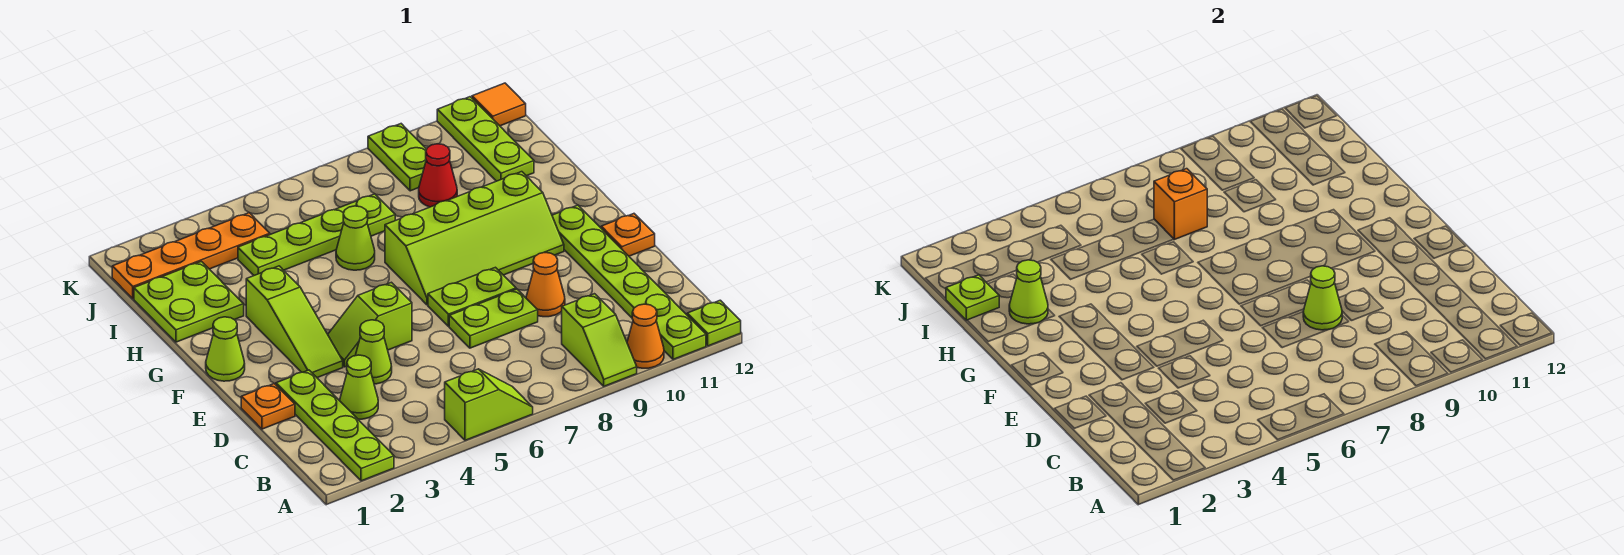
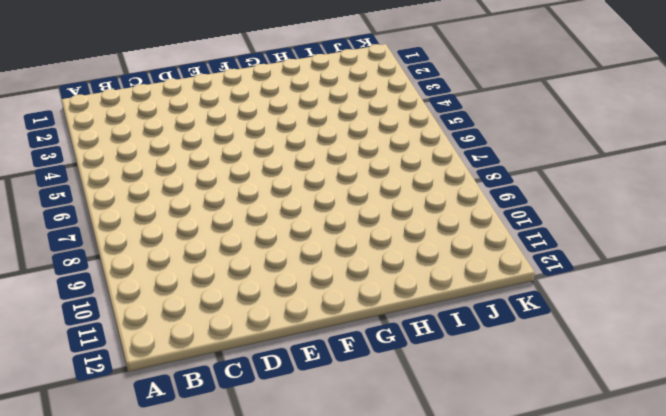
none -> lime plate A2:D2 level 1
none -> lime slope A5:A6 level 1 top 5
none -> lime slope A9:B9 level 1 top B

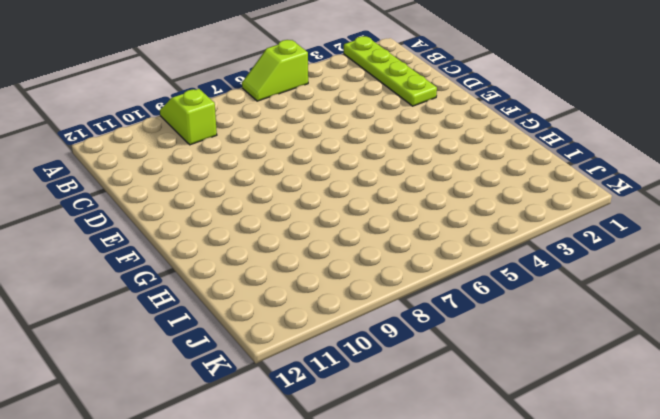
none -> orange cone A10 level 1
none -> lime plate A11:F11 level 1
none -> lime plate A12 level 1

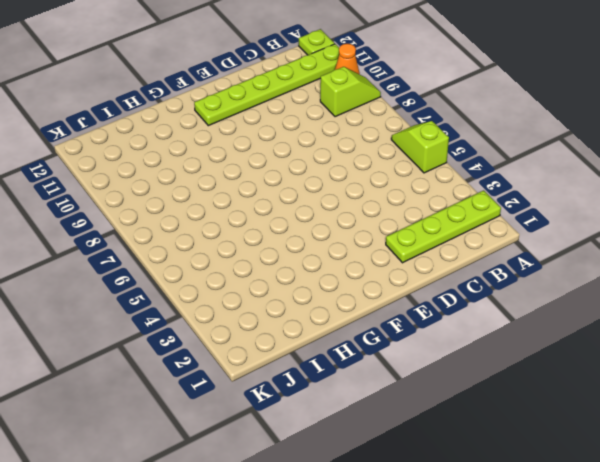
none -> lime cone C3 level 1
none -> orange plate D1 level 1
none -> lime cone D4 level 1

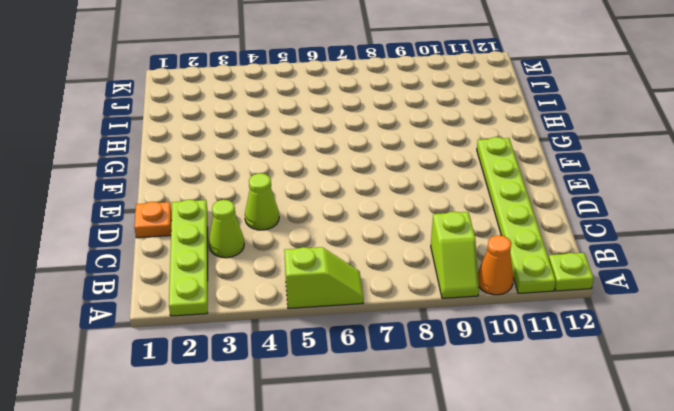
none -> lime plate D7:D8 level 1
none -> orange cone D9 level 1
none -> lime slope E3:G3 level 1 top G

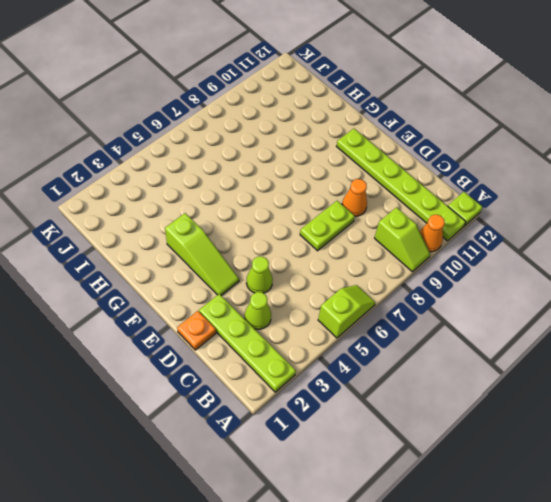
none -> lime slope E4:E5 level 1 top 5
none -> lime plate E7:E8 level 1
none -> orange plate E12 level 1

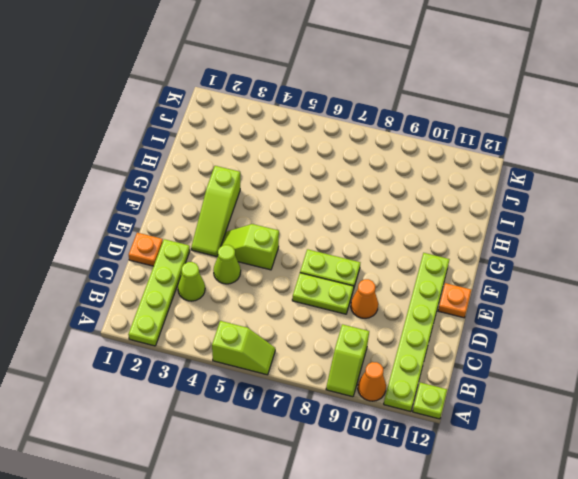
none -> lime cone F1 level 1
none -> lime slope F7:G10 level 1 top G
none -> lime plate H1:I2 level 1

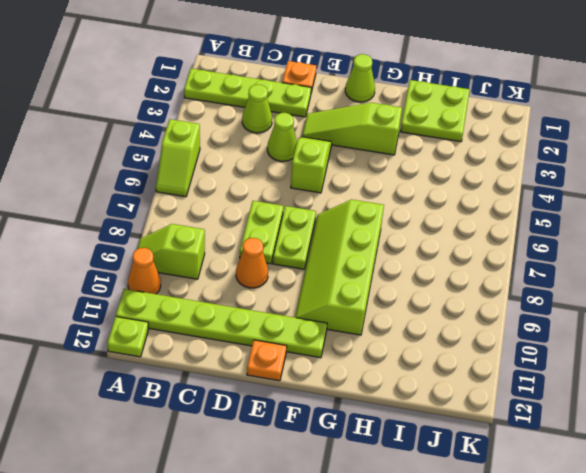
none -> lime cone H6 level 1
none -> lime plate I4:I7 level 1
none -> red cone I9 level 1

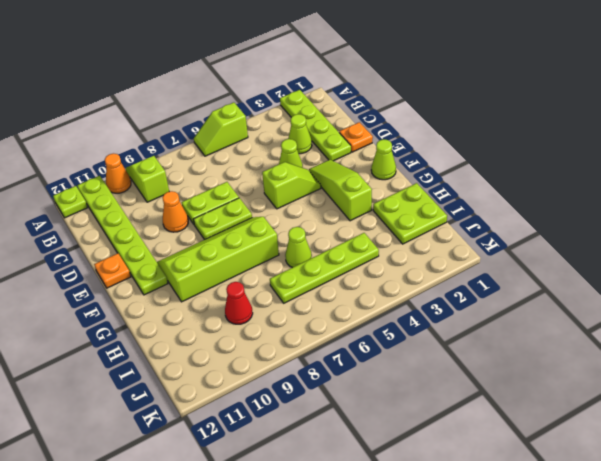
none -> lime plate I11:K11 level 1
none -> orange plate J1:J4 level 1
none -> lime plate J9:K9 level 1

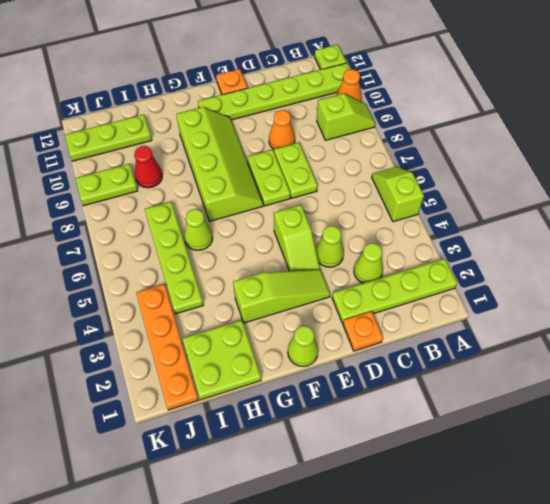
none -> orange tile K12 level 1
none -> lime cone D8 level 2
none -> lime cone H2 level 2

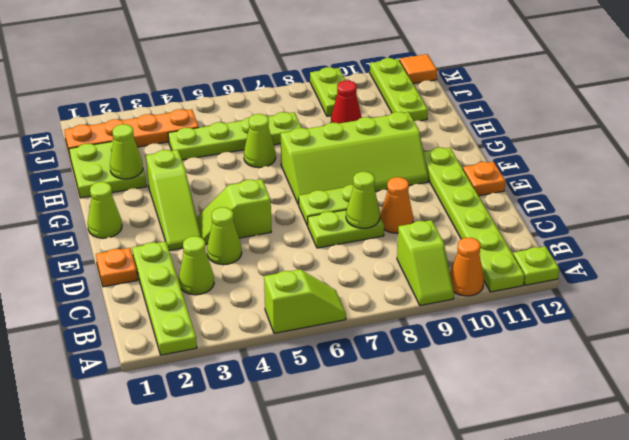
none -> lime plate I1 level 2
none -> orange brick I7 level 2

